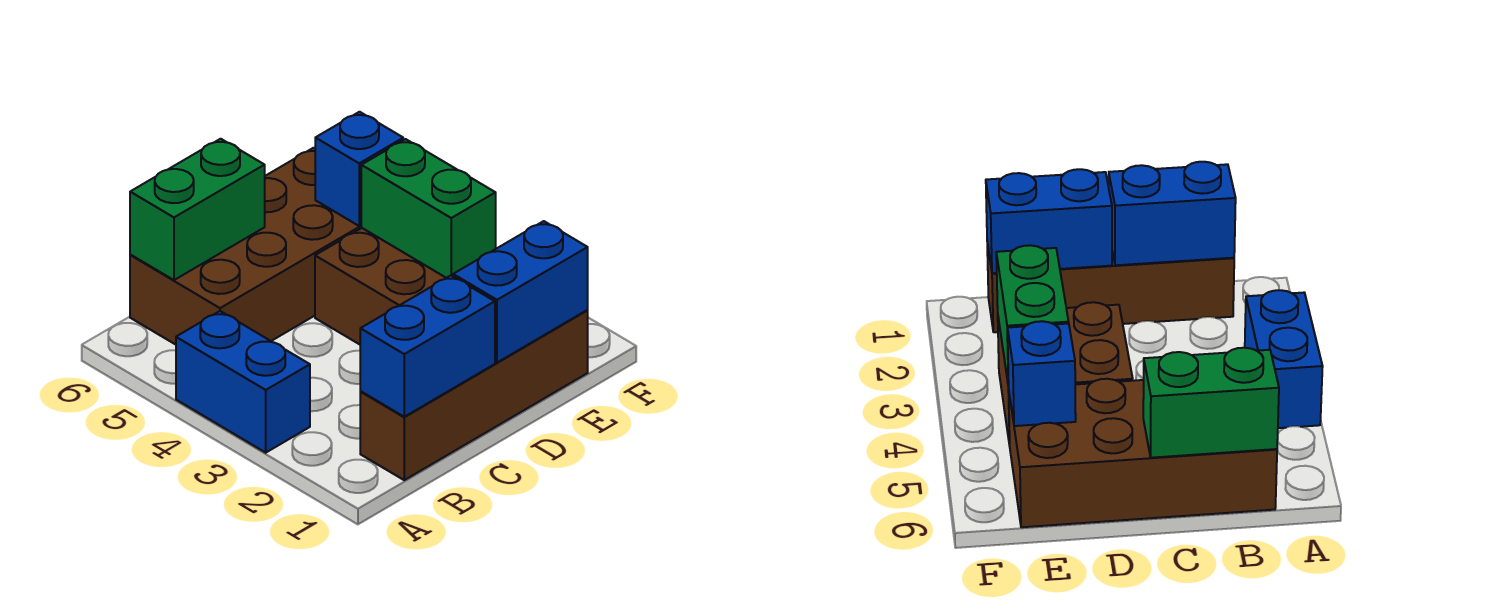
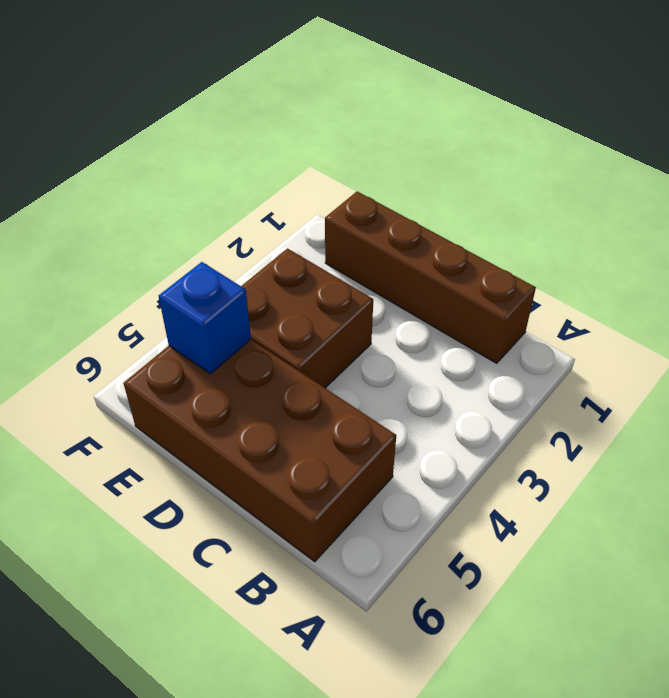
none -> blue brick A3:A4 level 1
none -> blue brick B1:C1 level 2

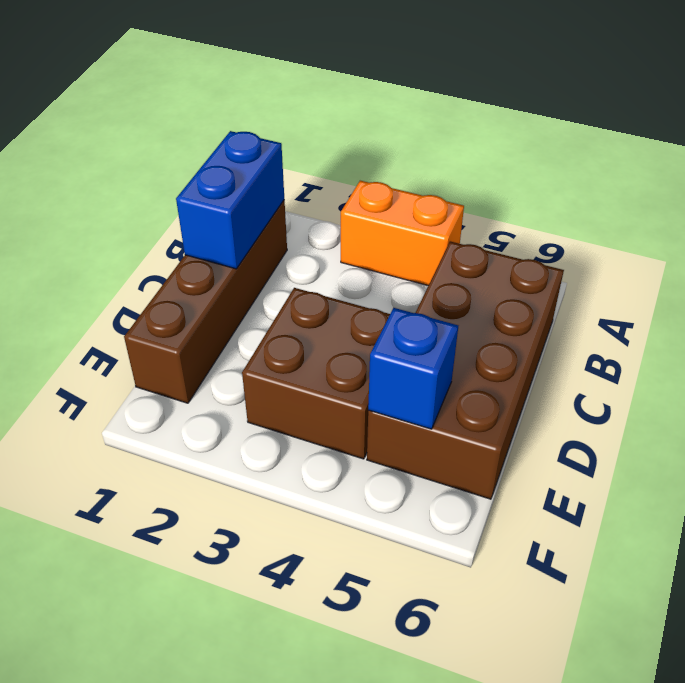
orange brick A3:A4 level 1 -> blue brick A3:A4 level 1
none -> green brick B6:C6 level 2
none -> blue brick D1:E1 level 2

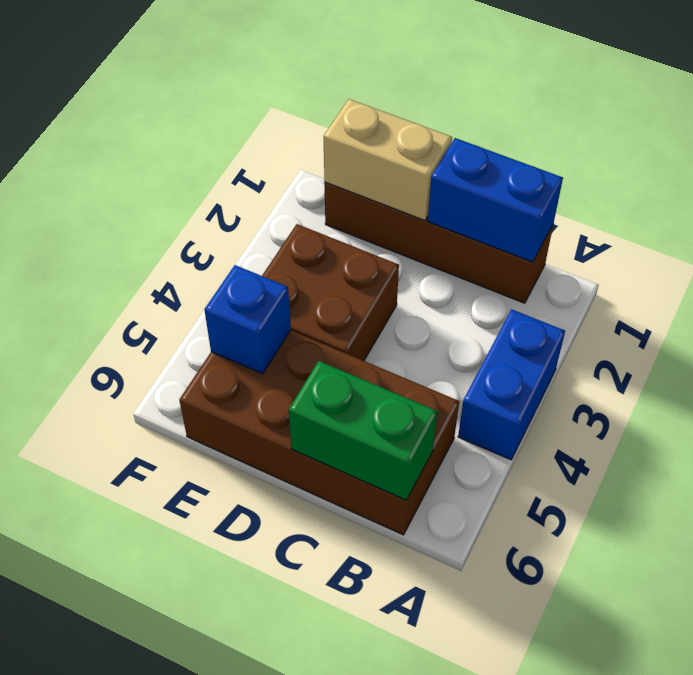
tan brick D1:E1 level 2 -> blue brick D1:E1 level 2
none -> green brick E3:E4 level 2

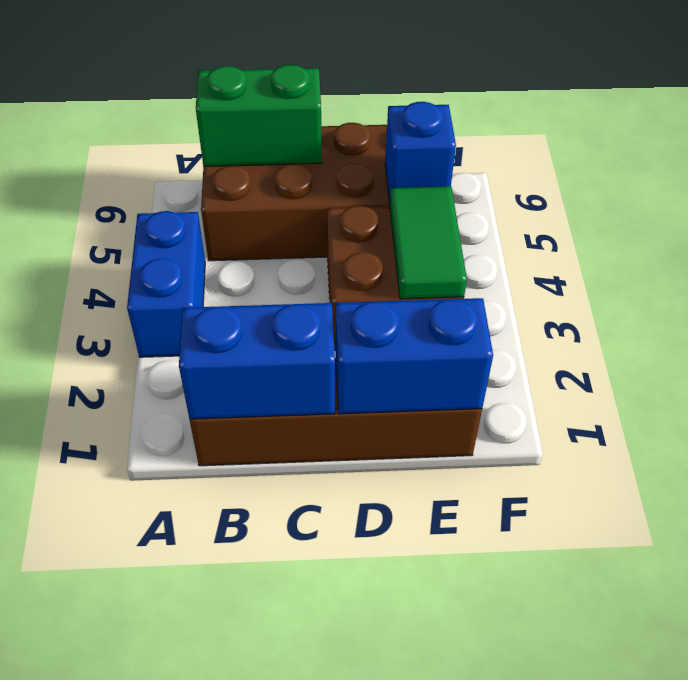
green tile E3:E4 level 2 -> green brick E3:E4 level 2

